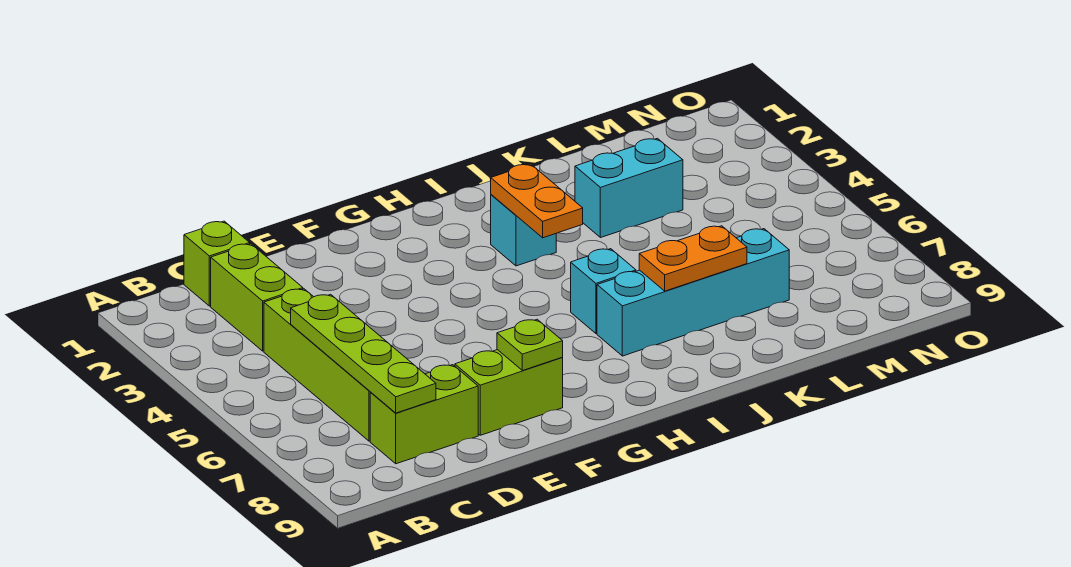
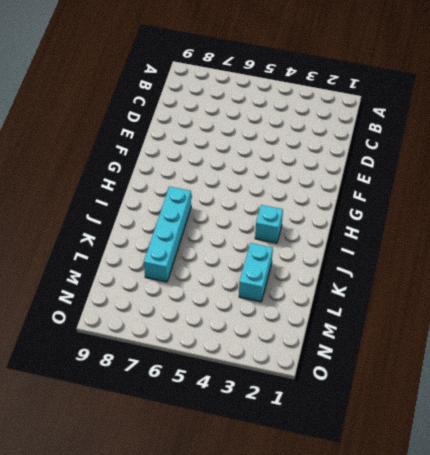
none -> lime brick C1 level 1
none -> lime brick C2:C3 level 1
none -> lime brick C4:C7 level 1

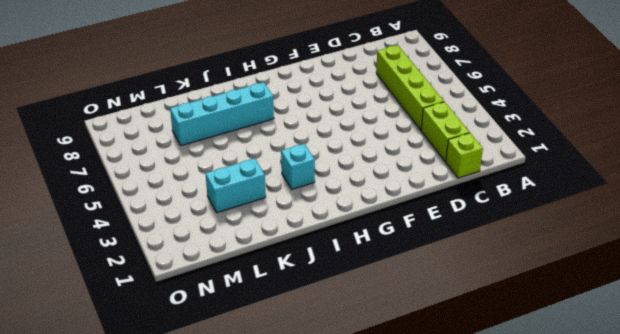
none -> lime brick C8:D8 level 1
none -> lime brick E8:F8 level 1
none -> cyan brick I6 level 1

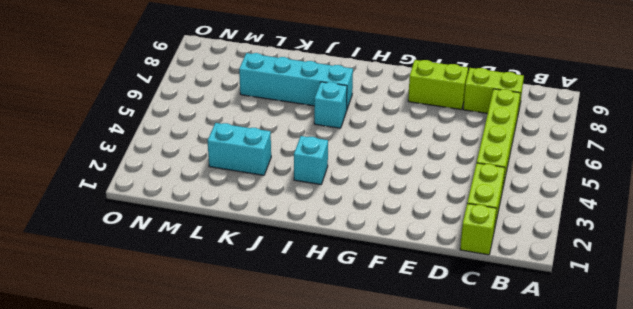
none -> lime plate C5:C8 level 2
none -> lime plate F8 level 2
none -> orange plate I3:I4 level 2

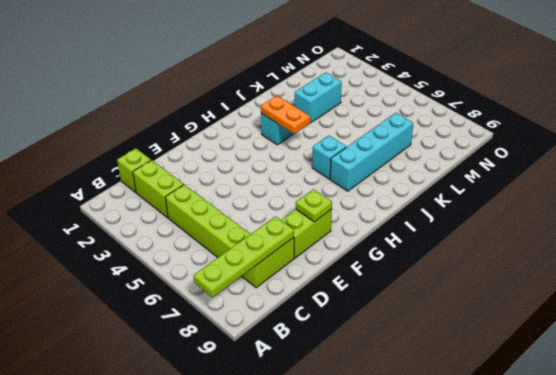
lime plate A8:D8 level 2 -> lime plate C5:C8 level 2
none -> orange plate J7:K7 level 2

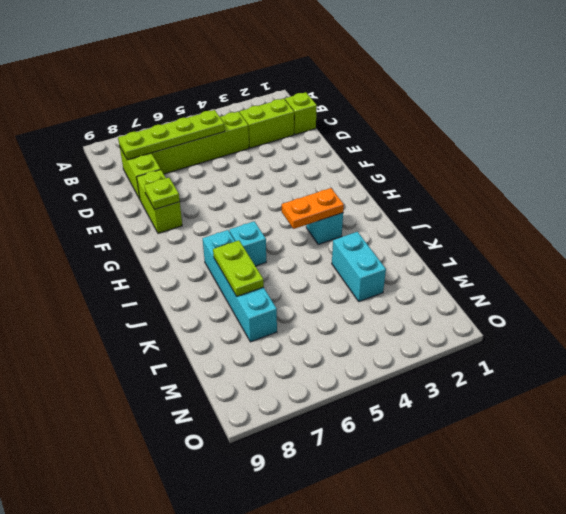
lime plate J7:K7 level 2 -> orange plate J7:K7 level 2

